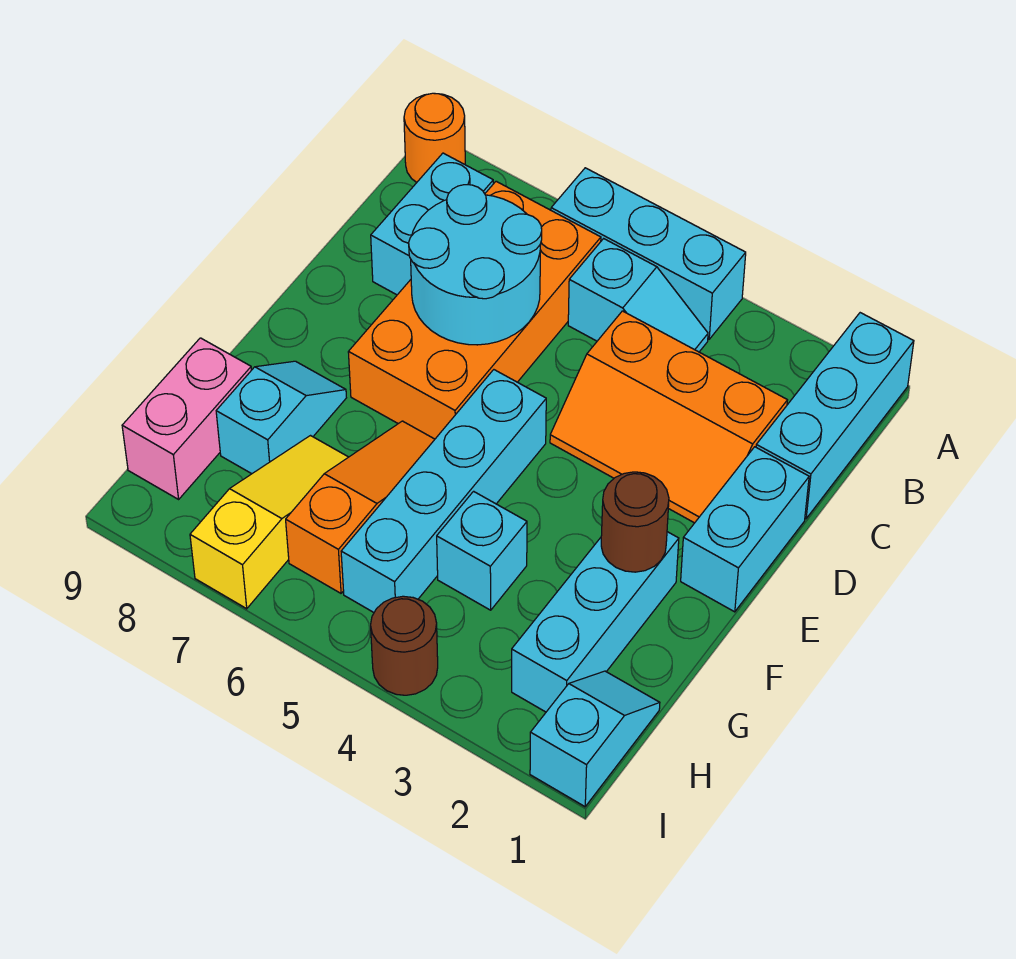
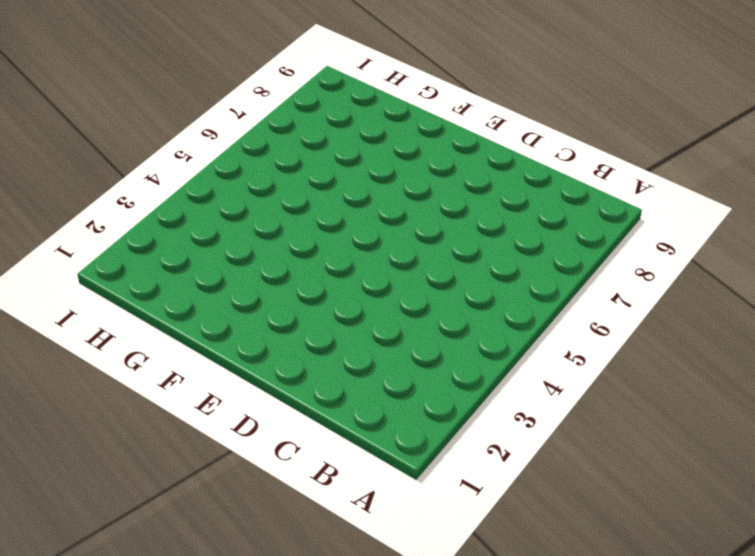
none -> cyan brick A1:C1 level 1
none -> cyan brick A4:A6 level 1
none -> orange round brick A9 level 1

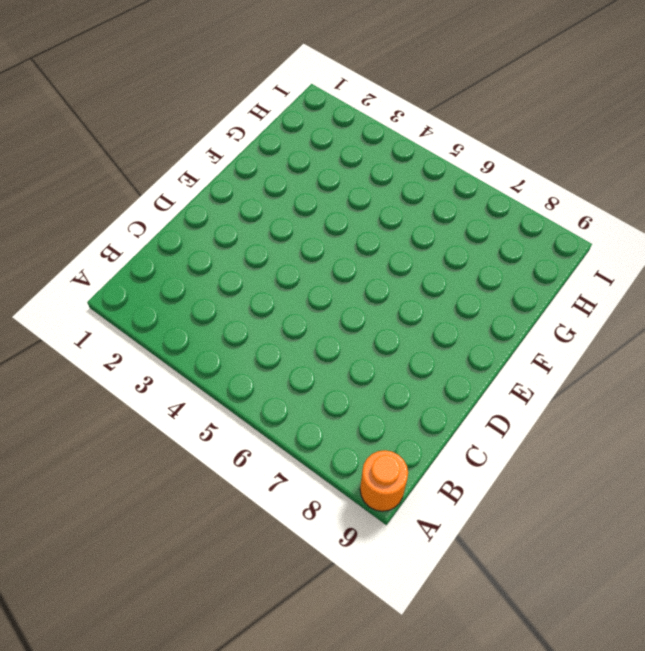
none -> cyan brick A1:C1 level 1
none -> cyan brick A4:A6 level 1
none -> cyan slope B4:B5 level 1 top 5

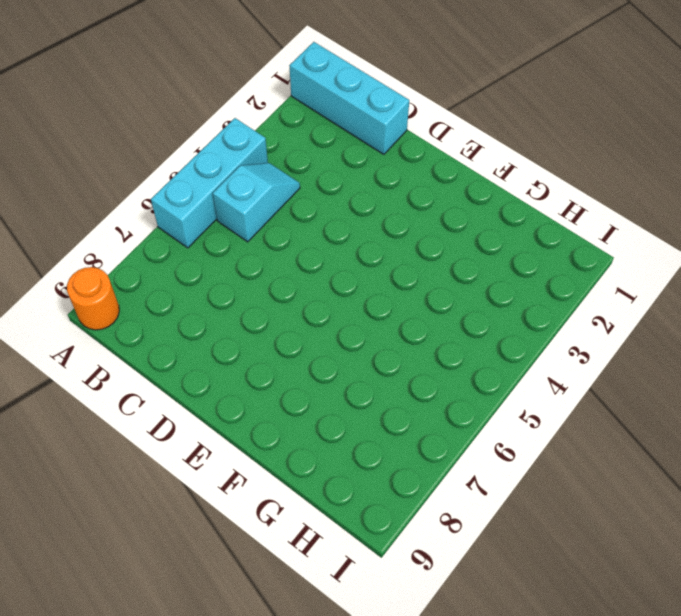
none -> orange brick B6:E7 level 1
none -> cyan brick B8:C8 level 1
none -> orange slope C2:D4 level 1 top C

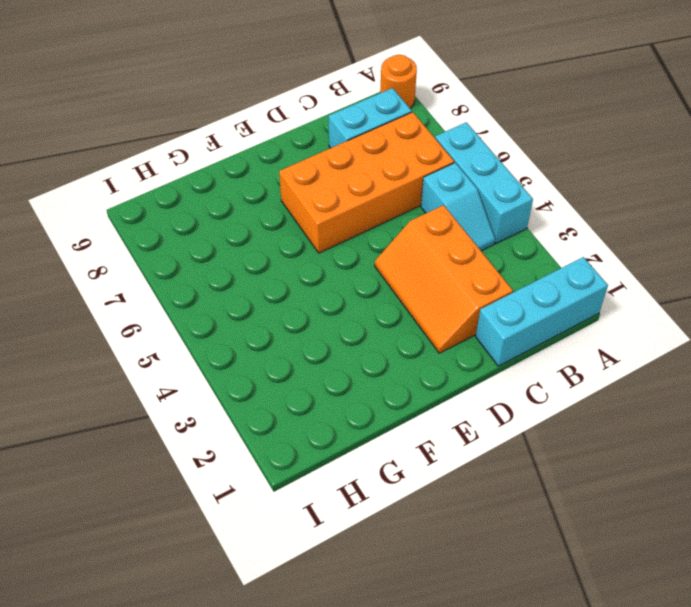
none -> cyan brick D1:E1 level 1
none -> cyan brick E5:H5 level 1
none -> cyan brick F2:H2 level 1

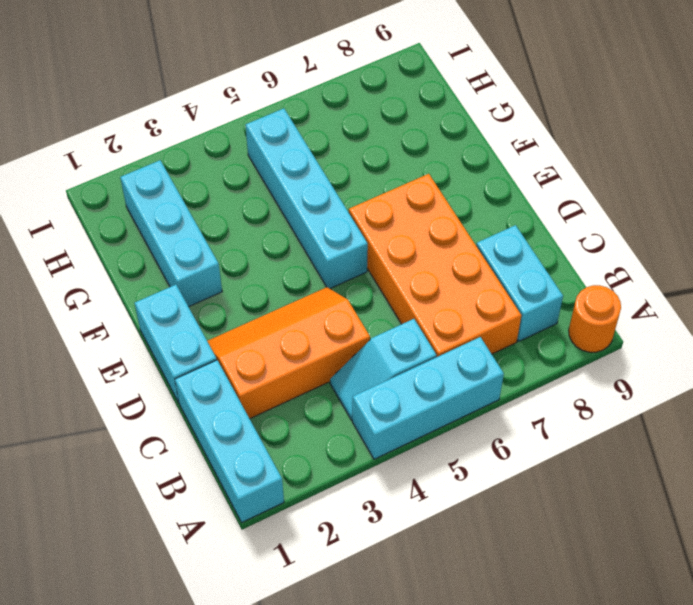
none -> orange slope F6:H6 level 1 top H
none -> cyan slope F8:G8 level 1 top G
none -> cyan brick G4 level 1

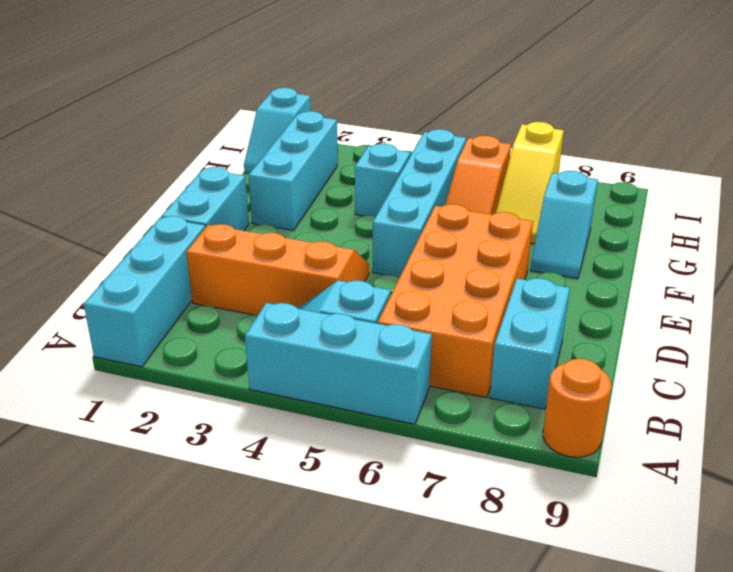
none -> pink brick G9:H9 level 1
none -> brown round brick I4 level 1
none -> cyan round brick C6:D7 level 2

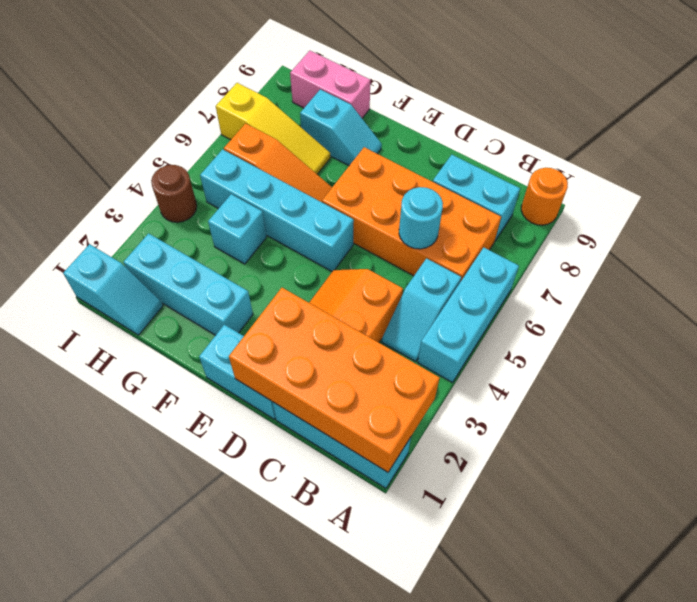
orange brick A1:D2 level 2 -> none
cyan round brick C6 level 2 -> cyan round brick C6:D7 level 2
none -> brown round brick F2 level 2

